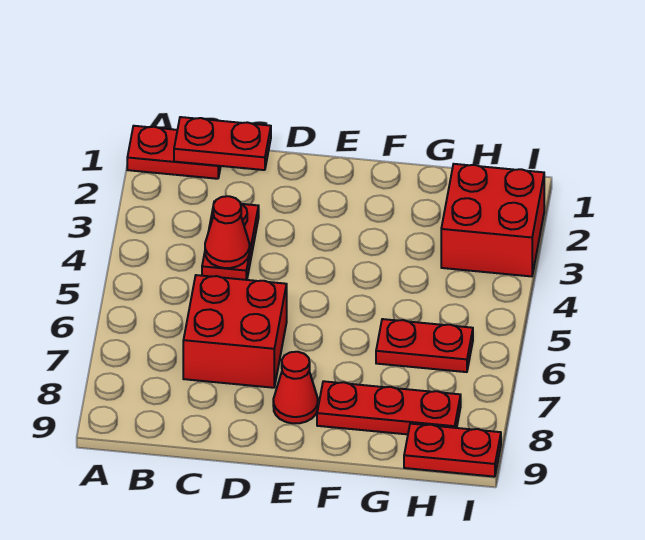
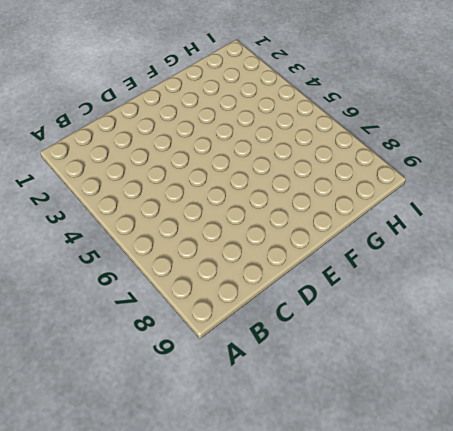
none -> red plate A1:B1 level 1
none -> red plate C3:C4 level 1

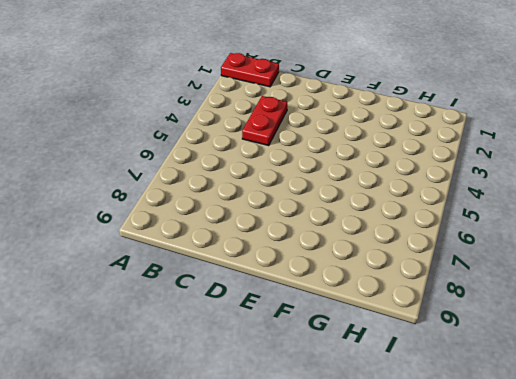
none -> red brick C6:D7 level 1
none -> red cone E8 level 1

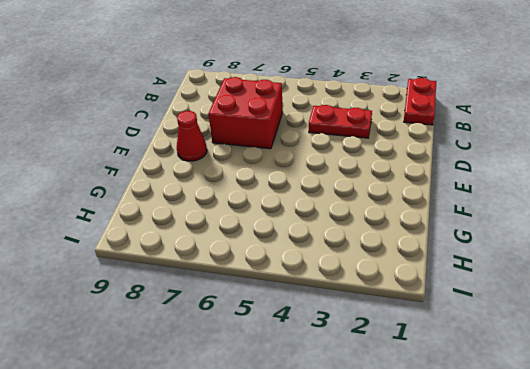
none -> red plate F8:H8 level 1
none -> red plate G6:H6 level 1

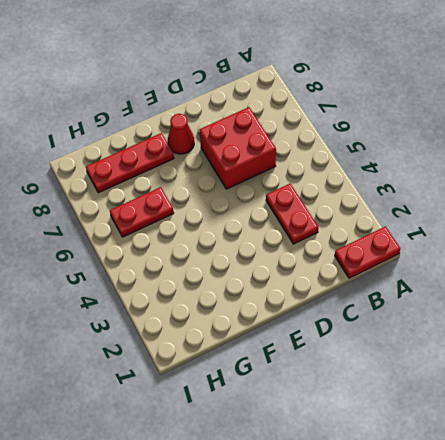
none -> red brick H2:I3 level 1
none -> red plate H9:I9 level 1

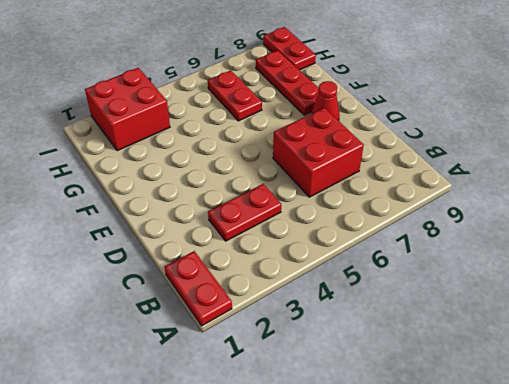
none -> red plate B1:C1 level 2
none -> red cone C4 level 2

